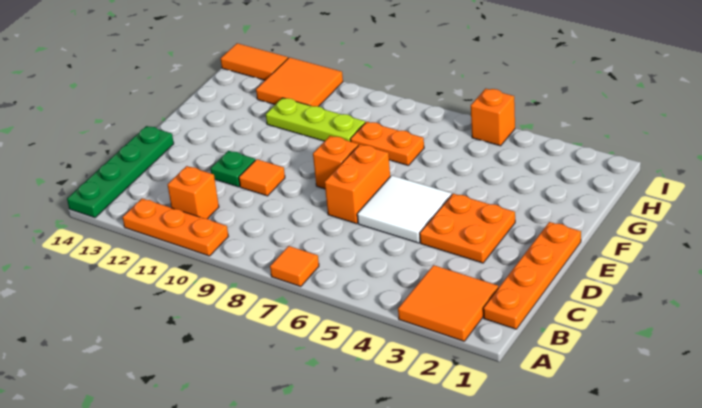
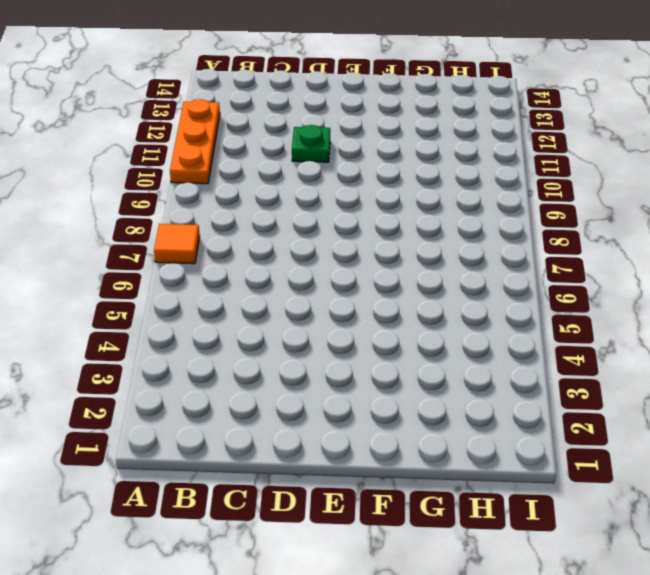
none -> orange tile A2:B3 level 1
none -> green plate A14:D14 level 1
none -> orange plate B1:E1 level 1

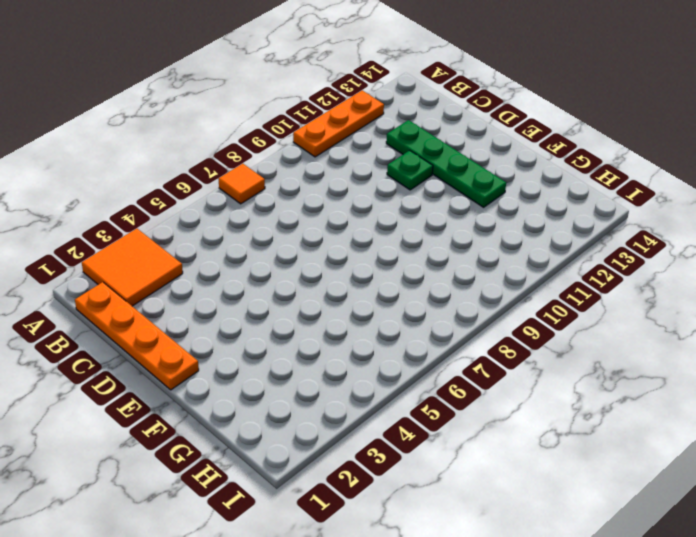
green plate C12:F12 level 1 -> green plate A14:D14 level 1
none -> orange brick B11 level 1
none -> orange plate D3:E4 level 1
none -> white tile D5:E6 level 1

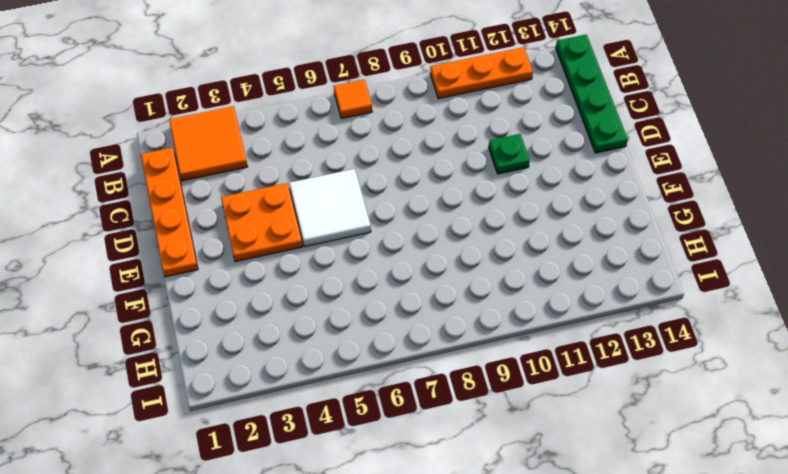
none -> orange brick B11 level 1
none -> orange brick D7:E7 level 1
none -> orange tile D10 level 1

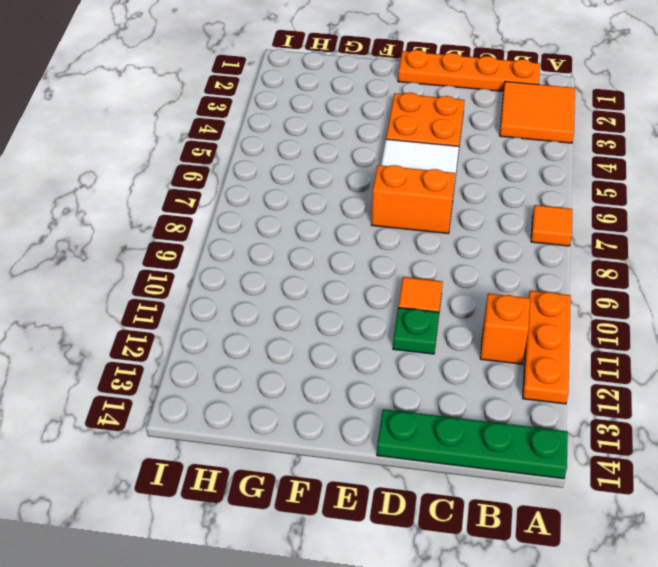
none -> orange brick E8 level 1
none -> orange plate G7:G8 level 1
none -> lime plate G9:G11 level 1

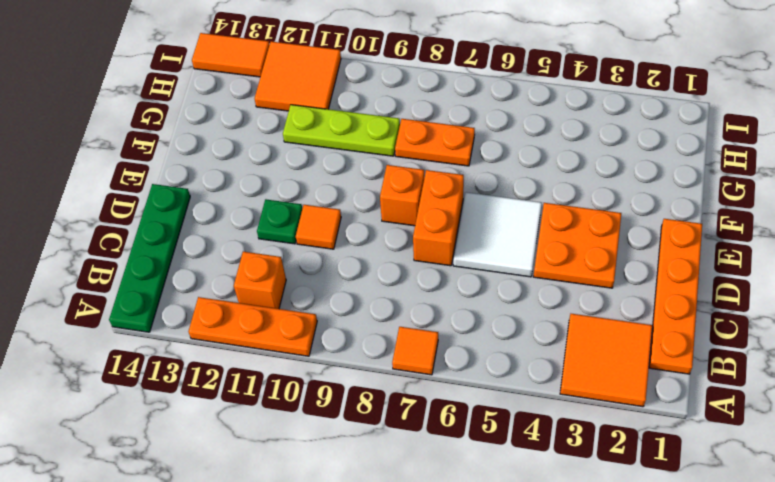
none -> orange brick I5 level 1

